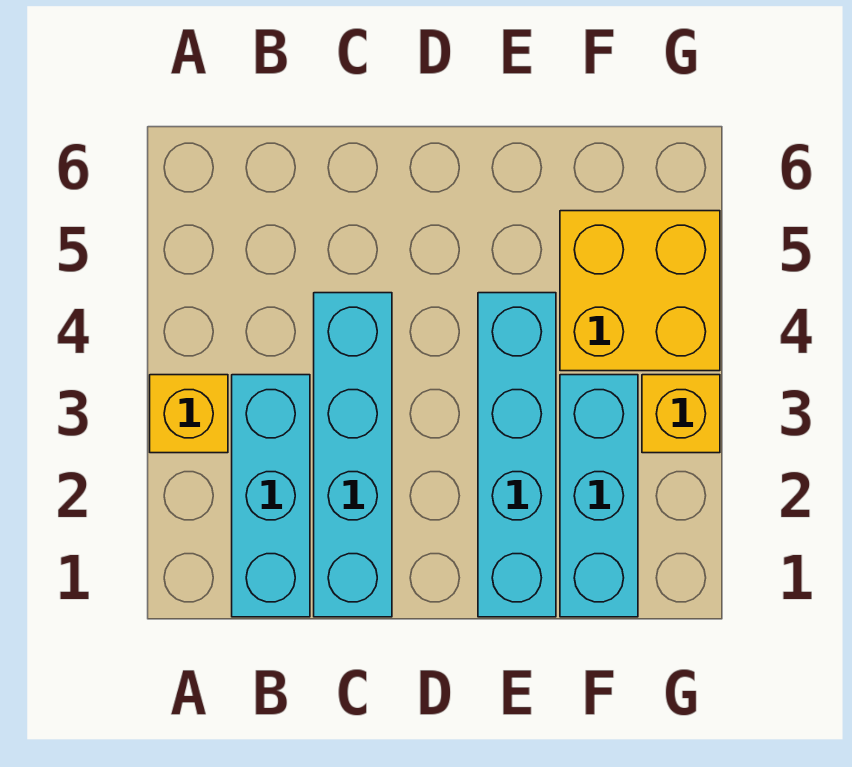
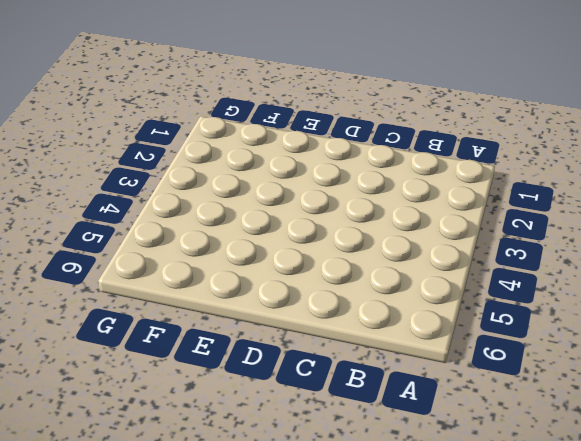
none -> yellow brick A3 level 1
none -> cyan brick B1:B3 level 1

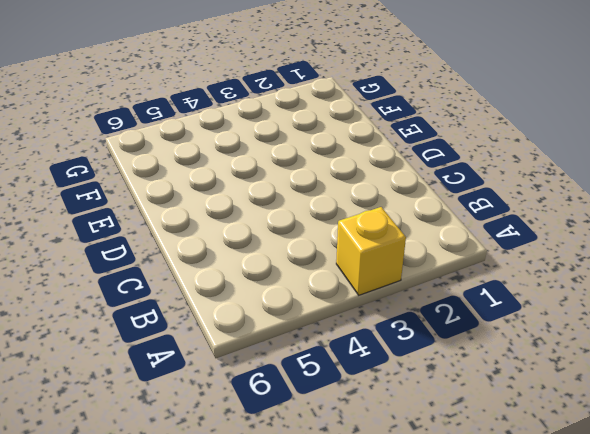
none -> cyan brick B1:B3 level 1
none -> cyan brick C1:C4 level 1

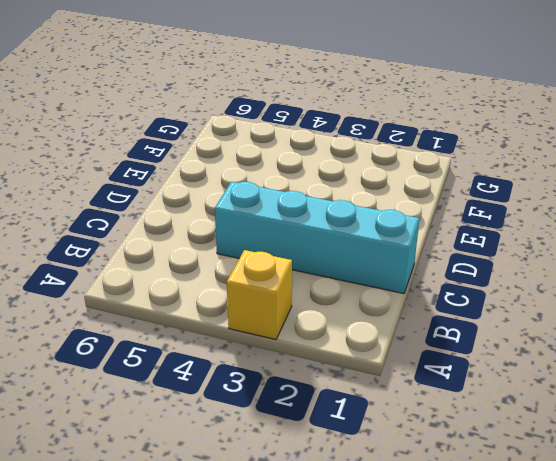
none -> cyan brick B1:B3 level 1
none -> cyan brick E1:E4 level 1

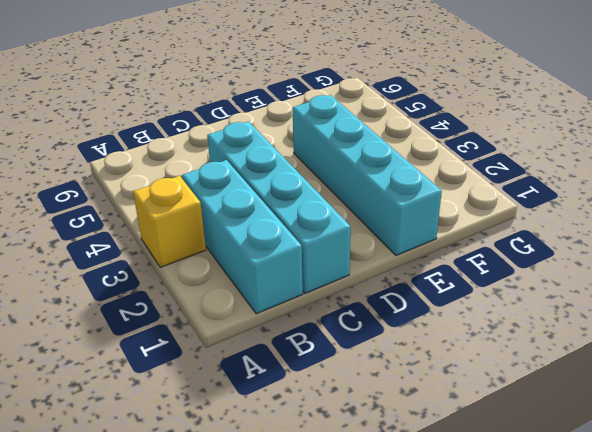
none -> cyan brick F1:F3 level 1
none -> yellow brick F4:G5 level 1

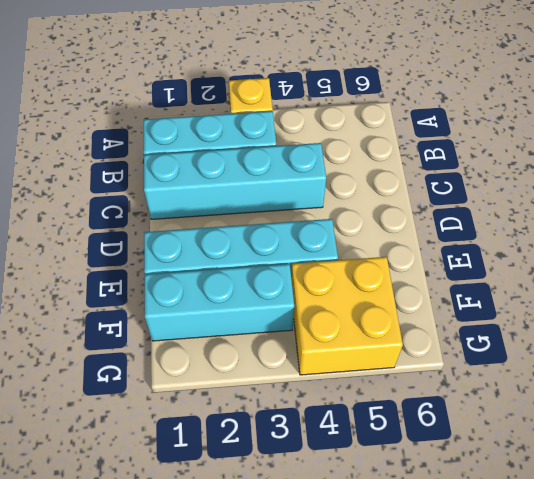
none -> yellow brick G3 level 1

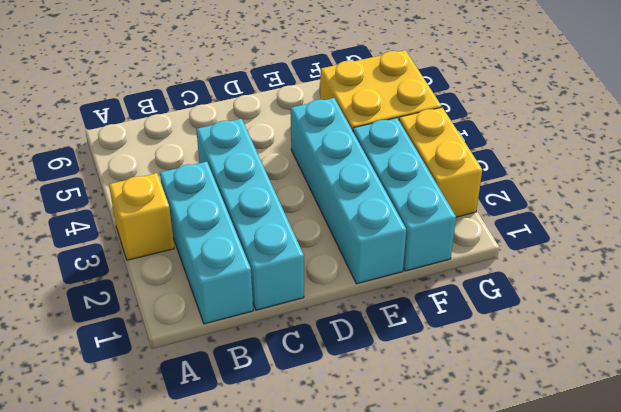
yellow brick G2:G3 level 1 -> yellow brick G3 level 1

